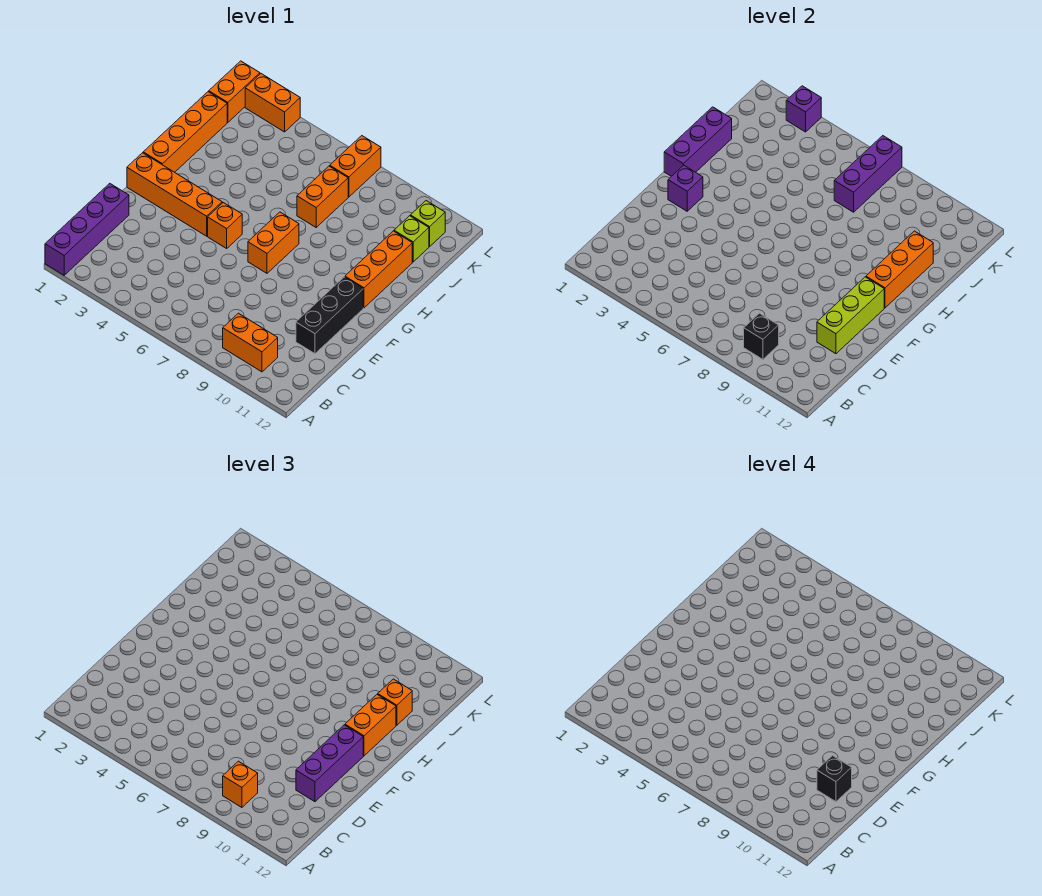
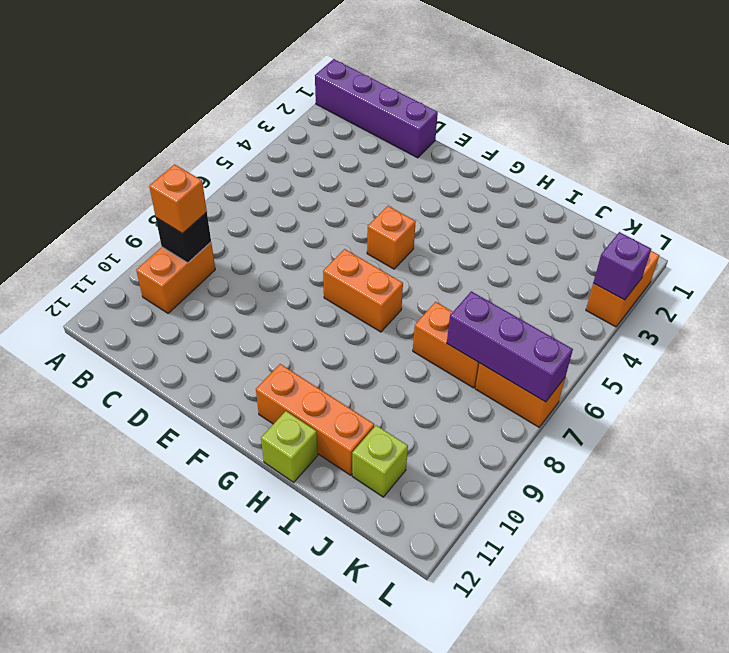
lime brick H12 level 1 -> lime brick K11 level 1
none -> black brick D11:F11 level 1
none -> orange brick F1:F4 level 1
none -> orange brick G1:J1 level 1

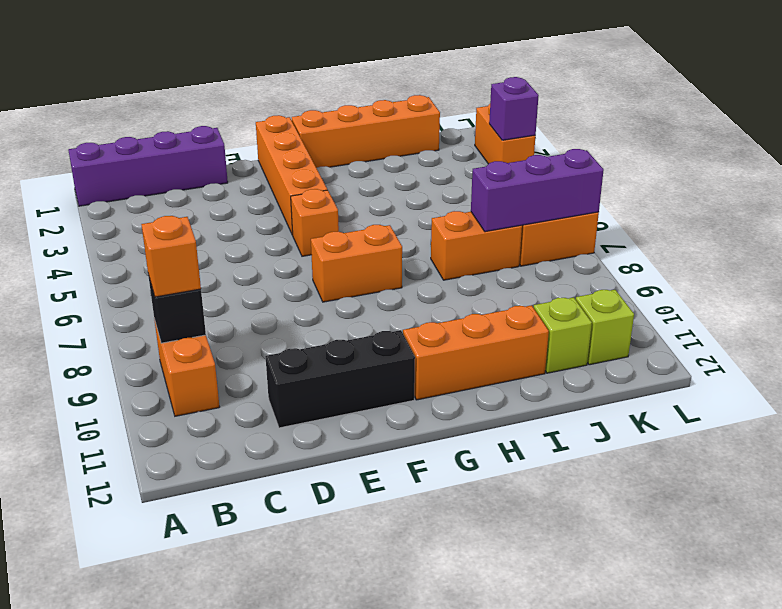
none -> orange brick K1:L1 level 1
none -> lime brick D11:F11 level 2
none -> purple brick F2 level 2

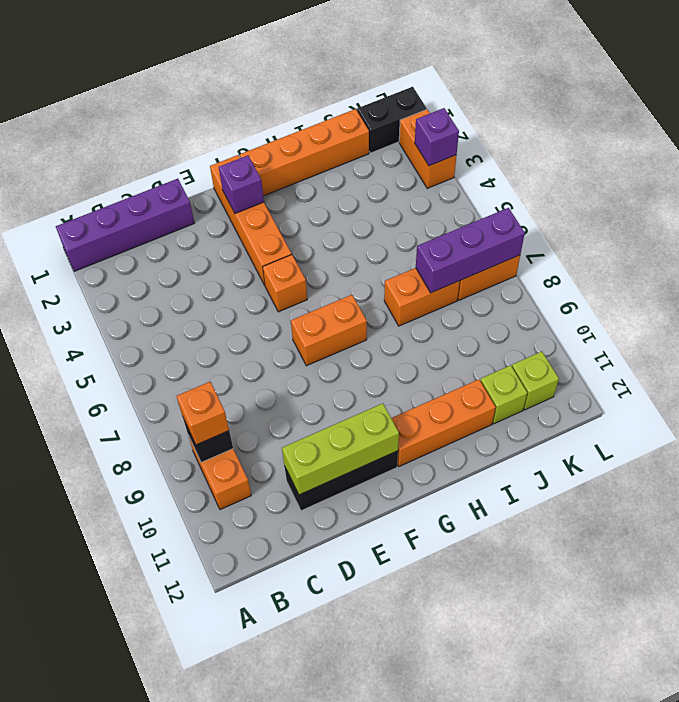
black brick K1:L1 level 1 -> orange brick K1:L1 level 1
none -> purple brick G1:I1 level 2
none -> orange brick G11:I11 level 2
none -> purple brick D11:F11 level 3

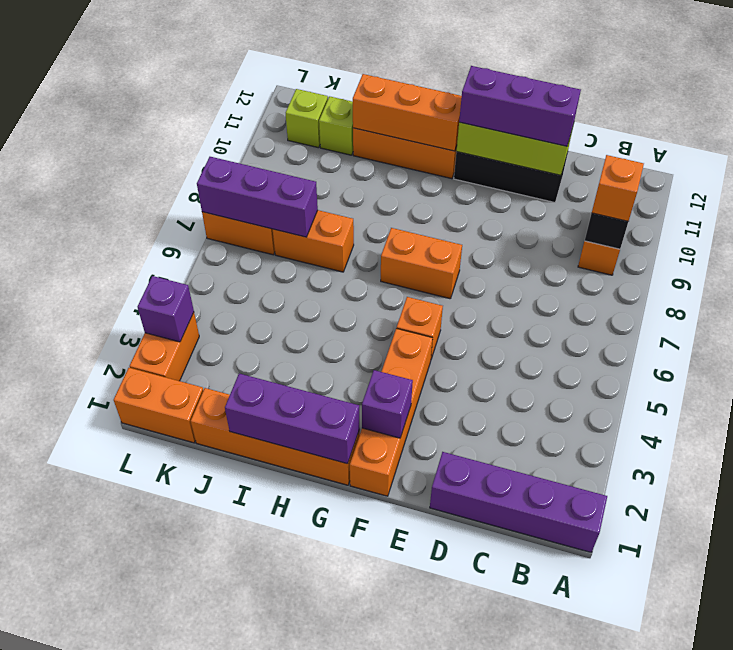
none -> orange brick G11:H11 level 3
none -> orange brick I11 level 3
none -> black brick D11 level 4

